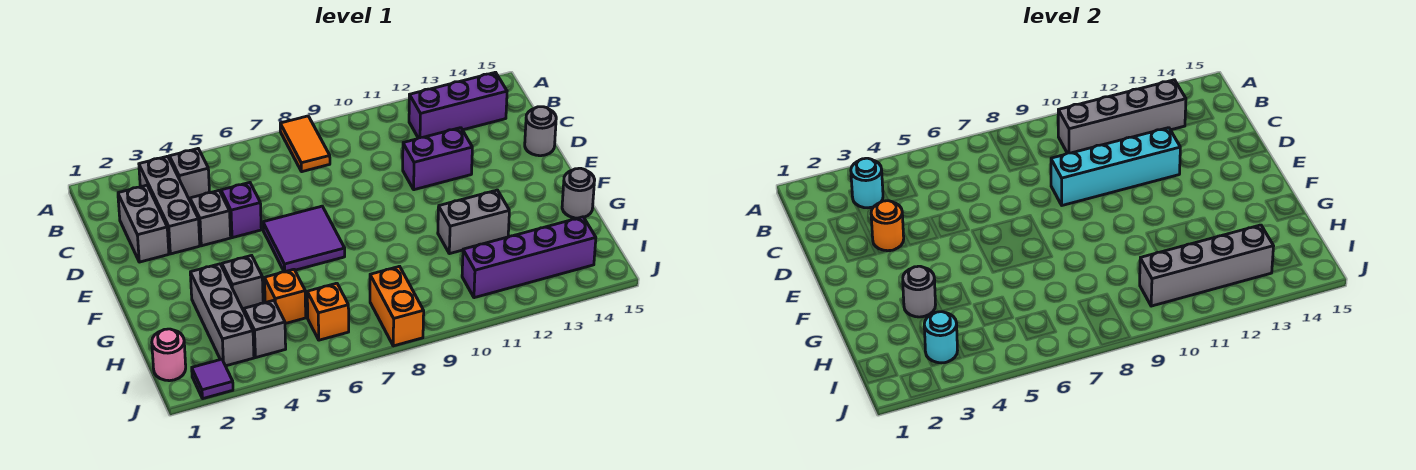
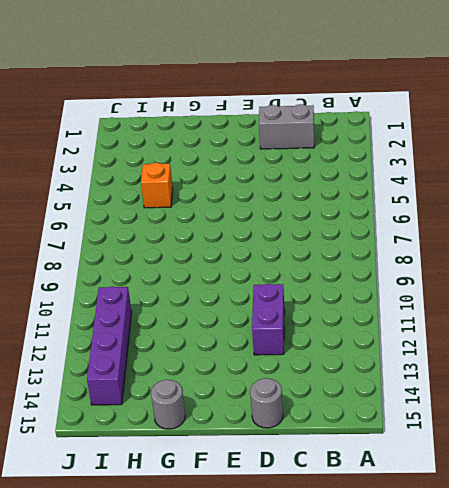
none -> orange tile A8:B8 level 1
none -> grey brick B3:D3 level 1
none -> grey brick B4 level 1

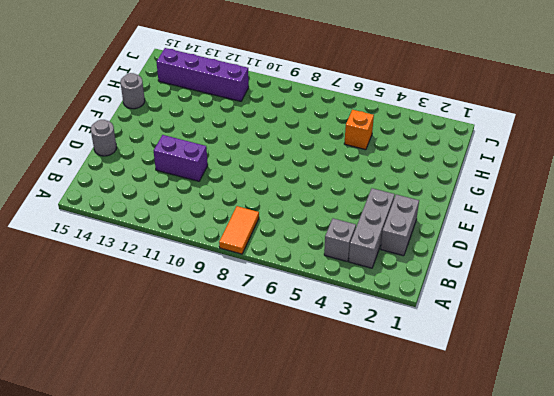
none -> purple brick B12:B14 level 1
none -> grey brick D4 level 1
none -> purple brick D5 level 1

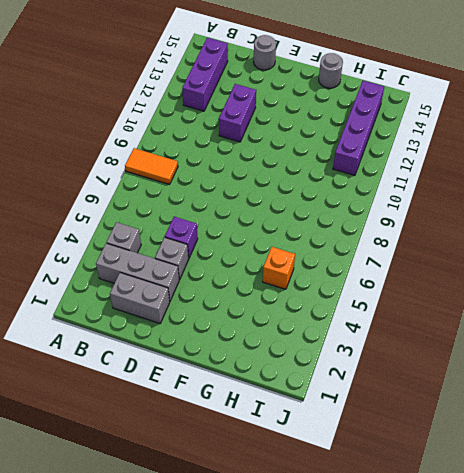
none -> purple tile E6:F7 level 1
none -> grey brick G3:I3 level 1
none -> grey brick G4 level 1

